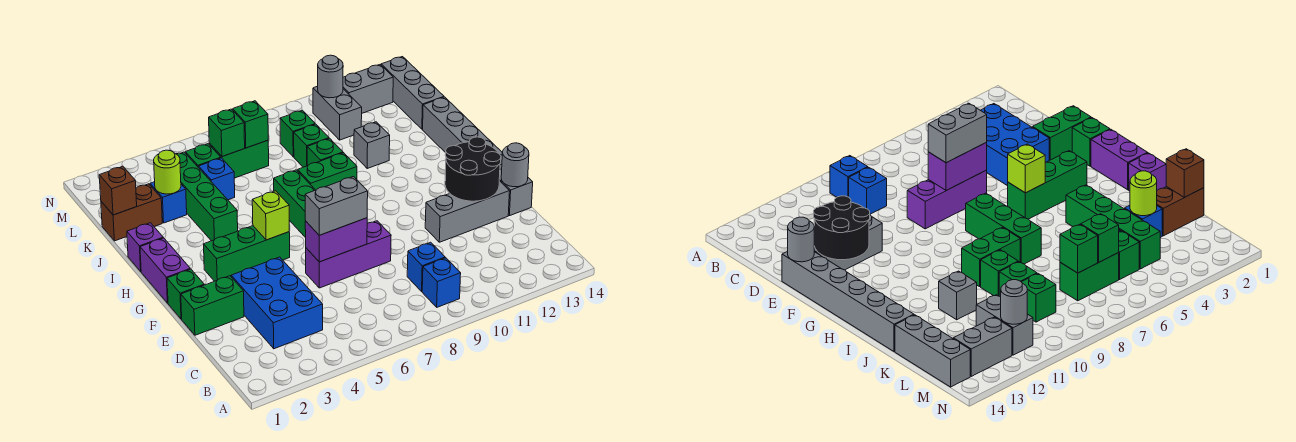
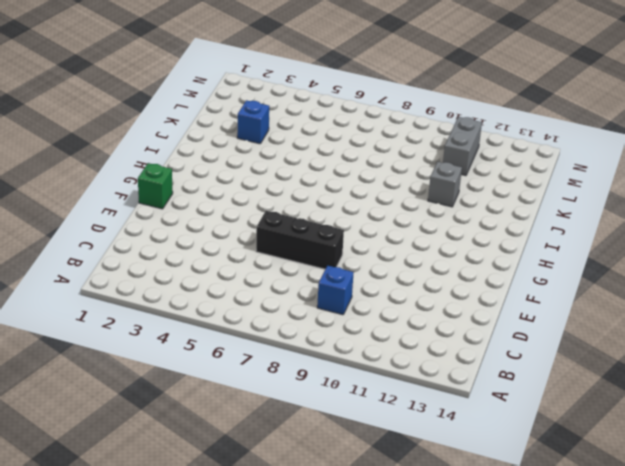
black brick E6:E8 level 1 -> purple brick E6:E8 level 1
none -> blue brick B9 level 1
none -> blue brick C3:E4 level 1
none -> green brick E1:E2 level 1
none -> grey brick E11:E13 level 1

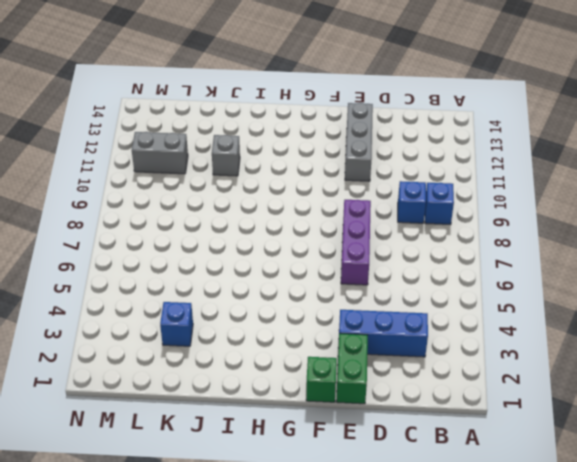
blue brick C3:E3 level 1 -> blue brick C3:E4 level 1
none -> grey brick E14:J14 level 1
none -> purple brick G1:H1 level 1
none -> green brick G3:G5 level 1
none -> green brick G7:I7 level 1

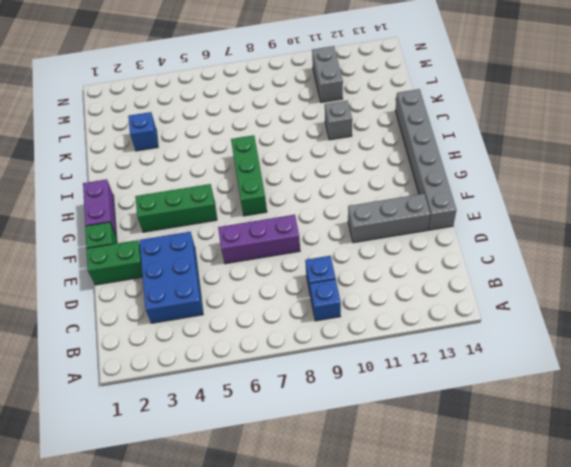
none -> purple brick I1 level 1
none -> green brick I4:L4 level 1
none -> green brick I8:I9 level 1
none -> green brick J9 level 1

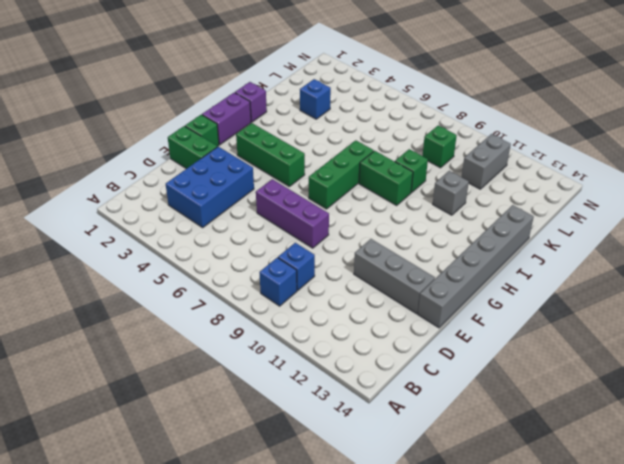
none -> green brick I4:L4 level 1
none -> brown brick K1:K2 level 1
none -> blue brick K5 level 1
none -> green brick K9 level 1

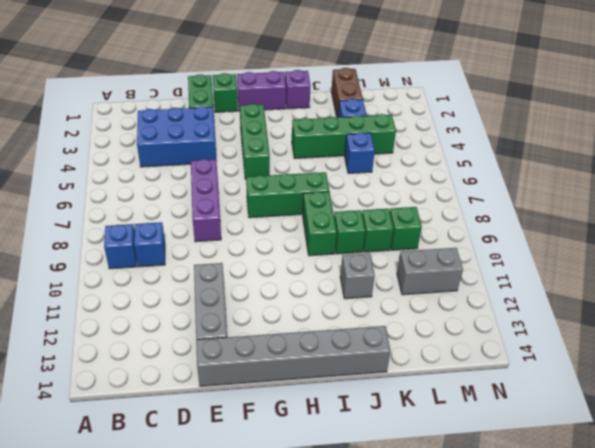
none -> grey brick K14:M14 level 1
none -> green brick L5 level 1
none -> green brick L6:L7 level 1
none -> grey brick M12:M13 level 1

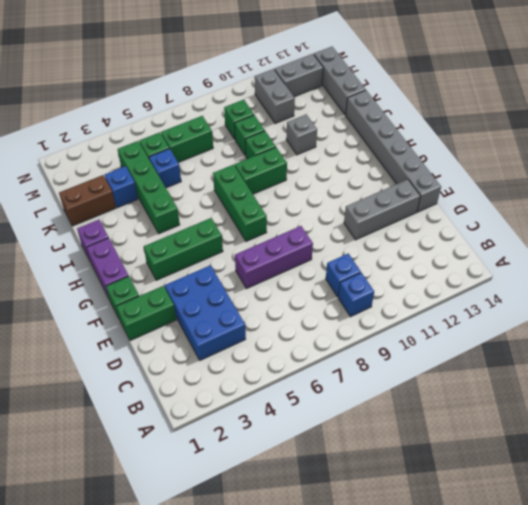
none -> purple brick E6:E7 level 2
none -> black round brick E12:F13 level 2
none -> grey round brick E14 level 2
none -> lime brick G5 level 2

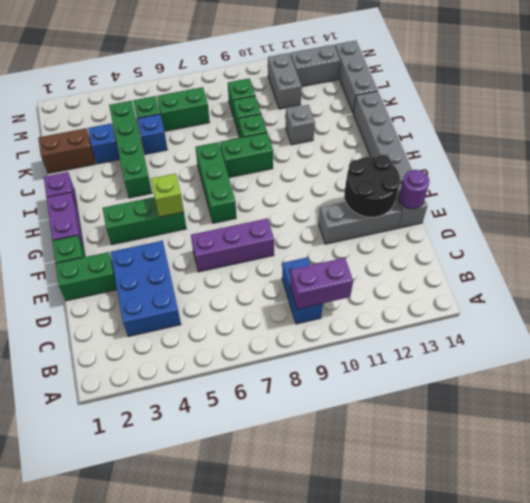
purple brick B9:B10 level 2 -> purple brick E6:E7 level 2
purple round brick E14 level 2 -> grey round brick E14 level 2
none -> brown brick K1 level 2
none -> lime round brick K3 level 2
none -> green brick L6 level 2
none -> green brick L7 level 2

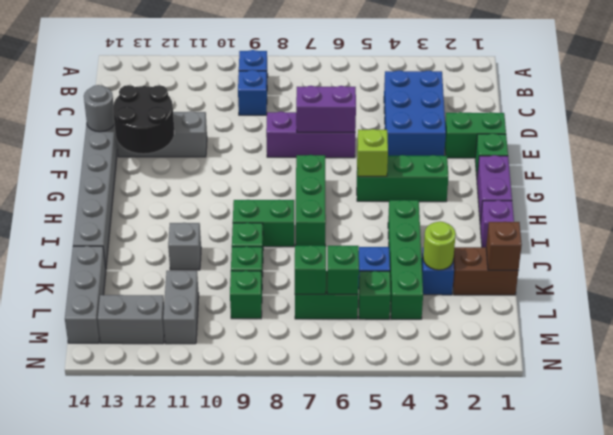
none -> grey round brick M11 level 2
none -> grey brick E6:E7 level 3

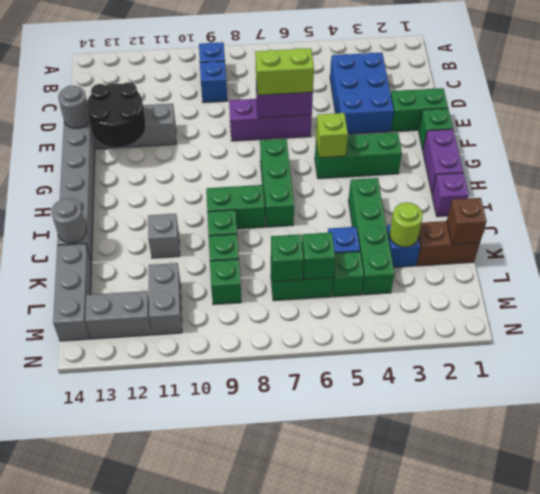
lime brick E6:E7 level 3 -> grey brick E6:E7 level 3
grey round brick J14 level 2 -> grey round brick M11 level 2

